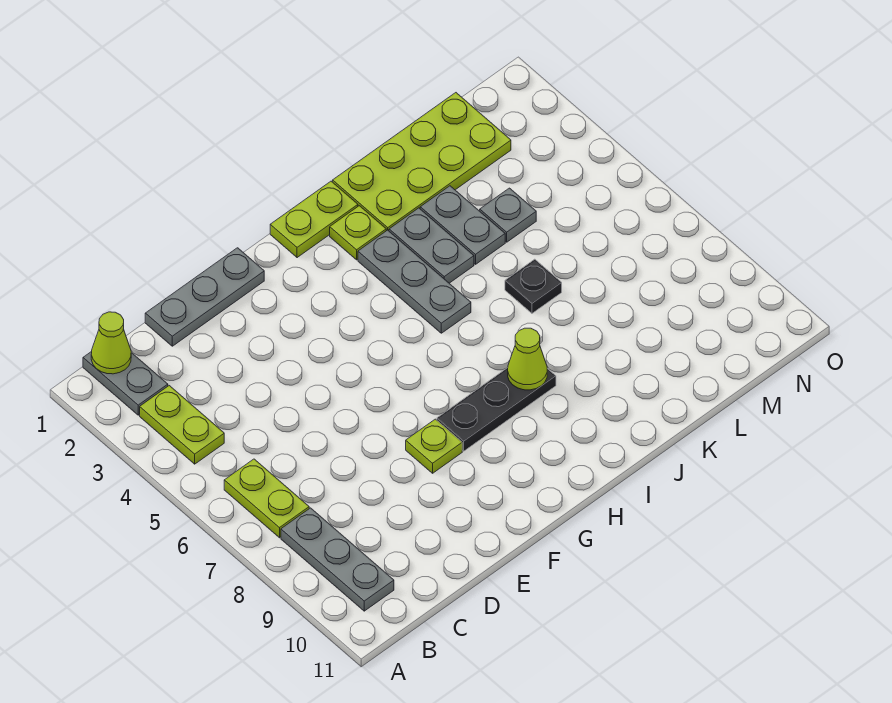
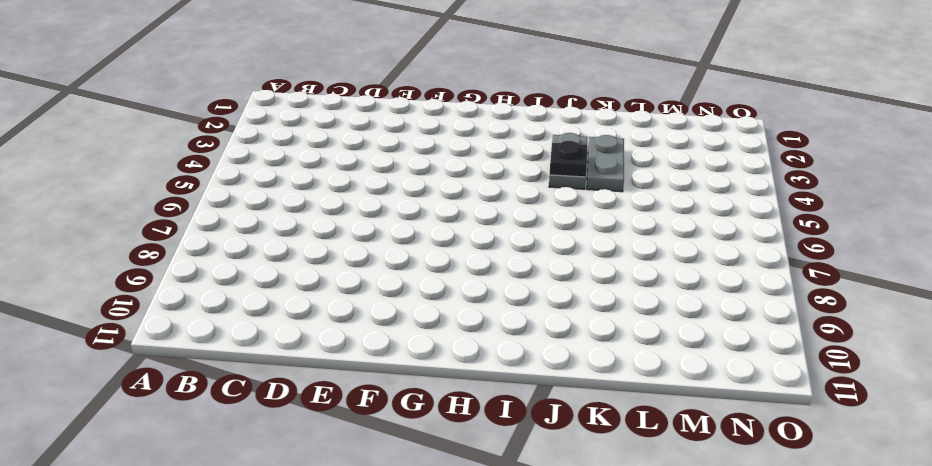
black plate J4 level 2 -> black plate K6 level 1
none -> grey plate B1:B2 level 1
none -> lime plate B3:B4 level 1
none -> lime plate B6:B7 level 1

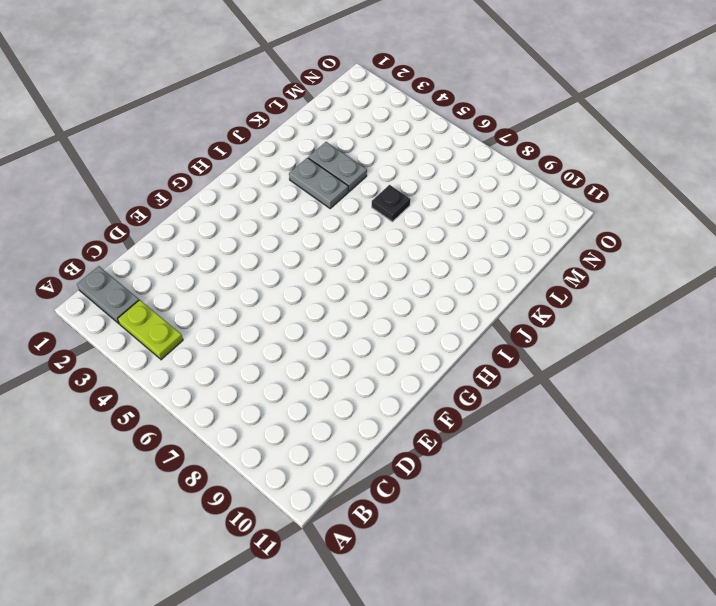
none -> lime plate B6:B7 level 1
none -> grey plate B8:B10 level 1
none -> grey plate D1:F1 level 1

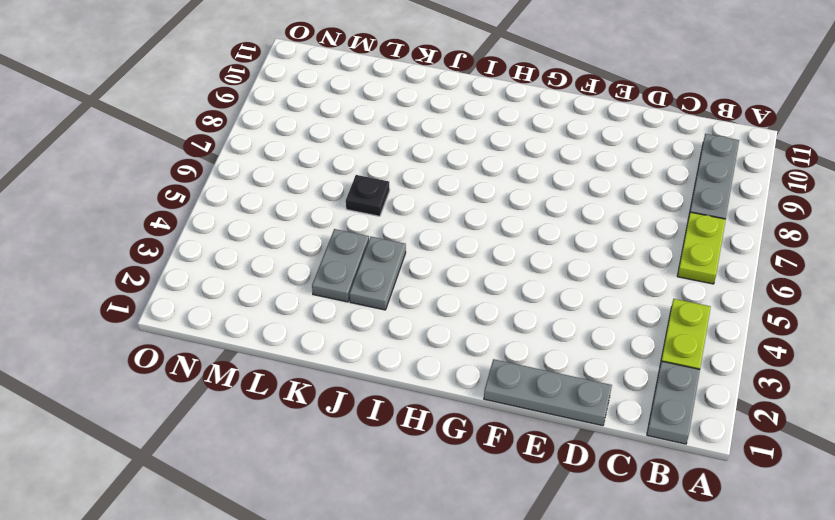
none -> lime plate F8 level 1
none -> black plate G8:I8 level 1
none -> lime plate H1:I1 level 1

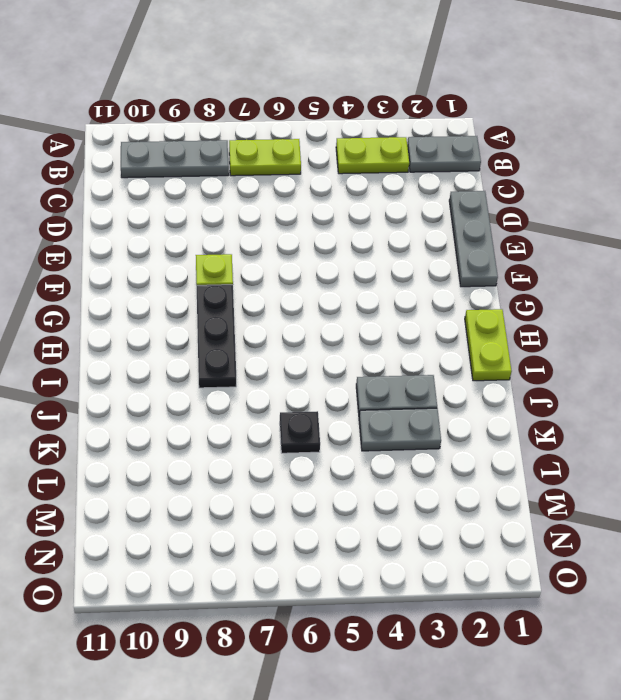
none -> lime plate I2 level 1
none -> grey plate I3:I5 level 1
none -> lime plate J1:M2 level 1

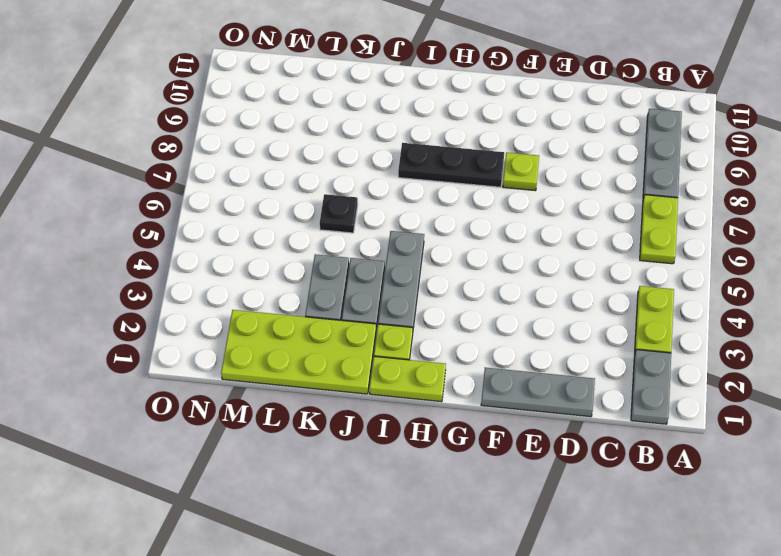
none -> grey plate L4 level 1
none -> lime cone B1 level 2
none -> lime cone I8 level 2

